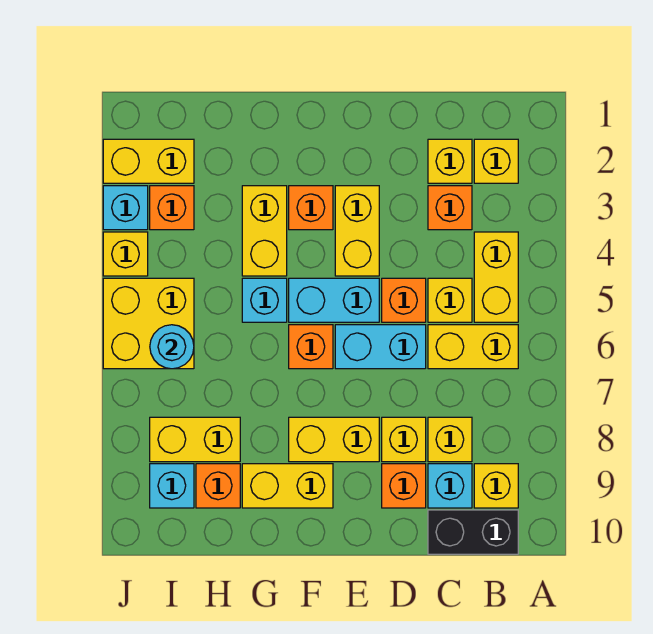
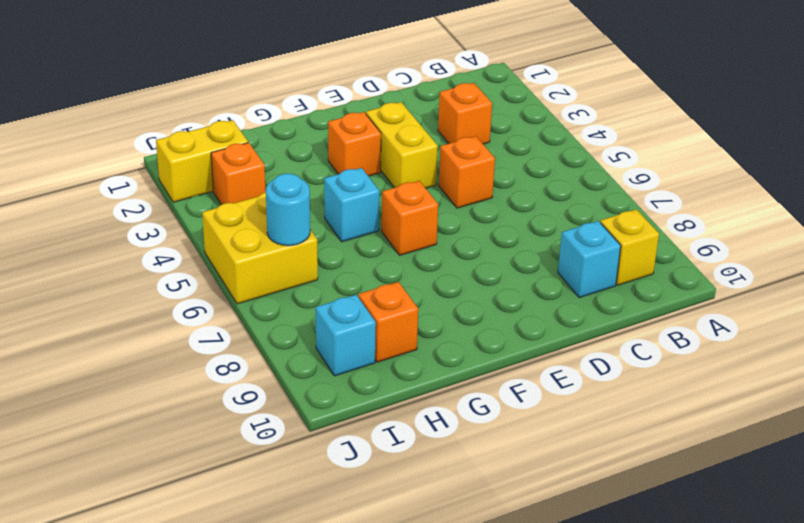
none -> yellow brick B2 level 1
none -> yellow brick B4:B5 level 1
none -> yellow brick B6:C6 level 1
none -> black brick B10:C10 level 1

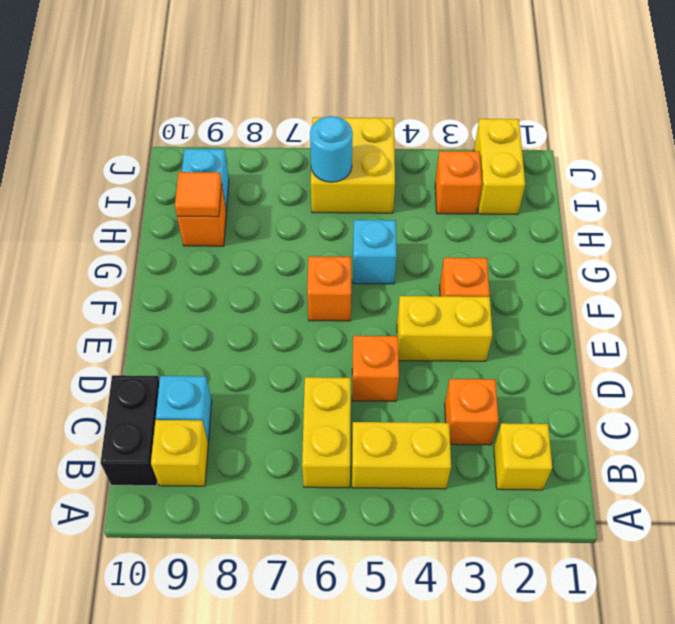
orange tile H9 level 2 -> none
none -> yellow brick C2 level 1
none -> yellow brick C5 level 1
none -> yellow brick C8 level 1
none -> cyan brick D6:E6 level 1

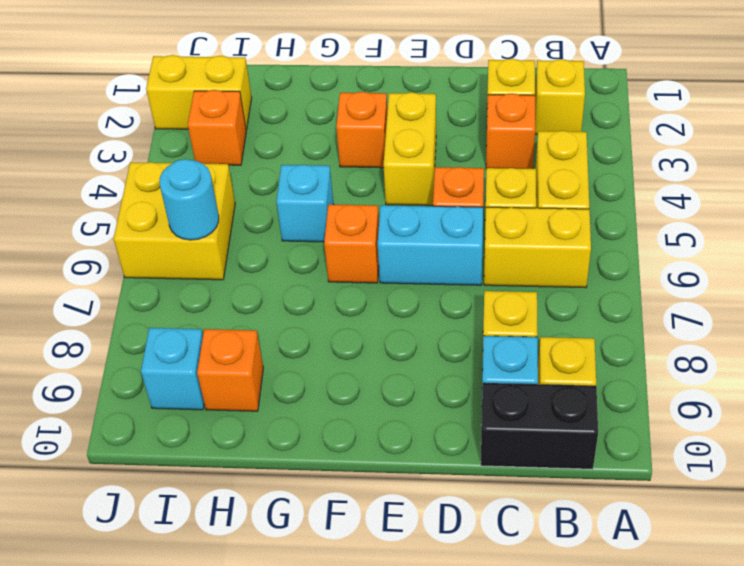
none -> yellow brick D8 level 1
none -> orange brick D9 level 1
none -> cyan brick E5:F5 level 1
none -> yellow brick E8:F8 level 1

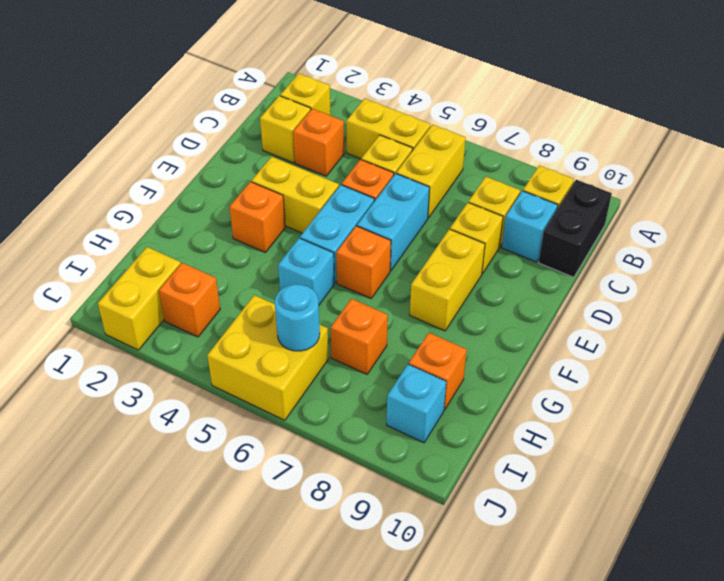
orange brick H7 level 1 -> orange brick D9 level 1
none -> yellow brick F9:G9 level 1
none -> yellow brick G3:G4 level 1
none -> yellow brick H8:I8 level 1
none -> cyan brick J3 level 1

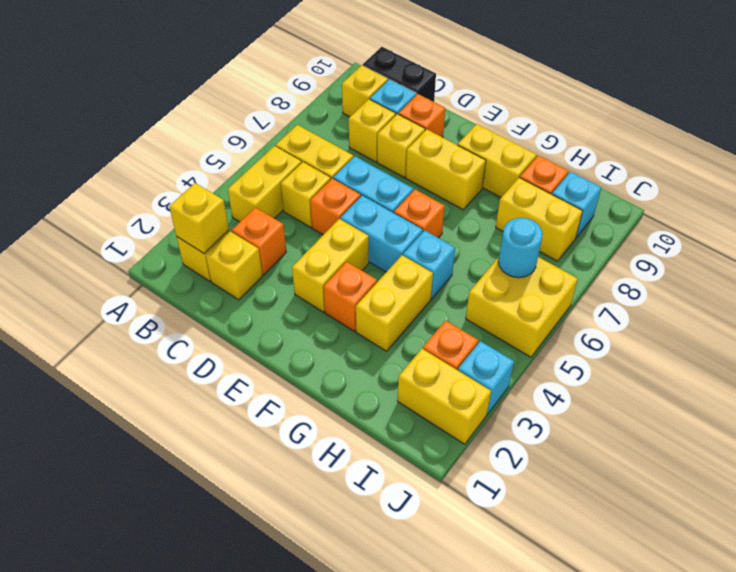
yellow brick B2 level 2 -> yellow brick J4 level 1

